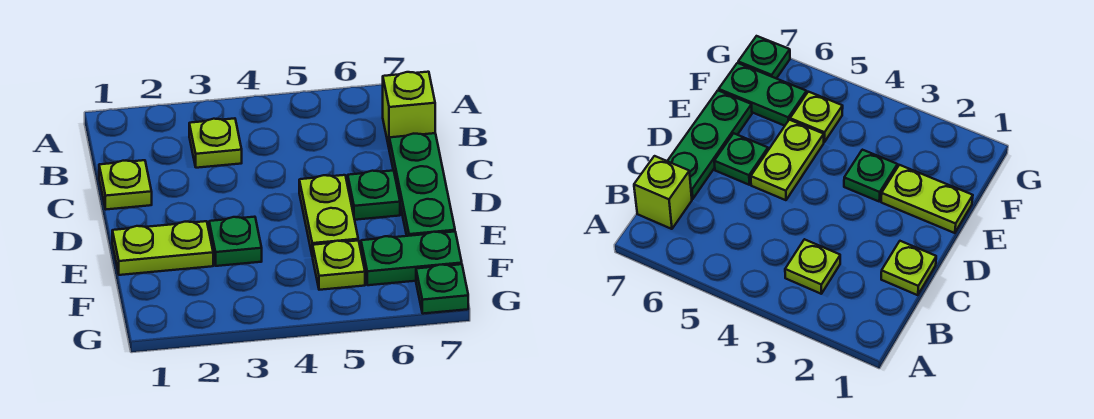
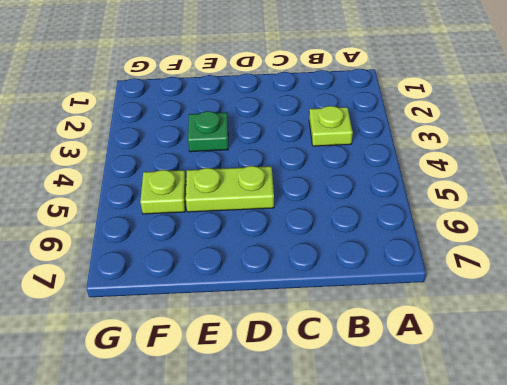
none -> lime brick B7 level 1
none -> lime plate C1 level 1

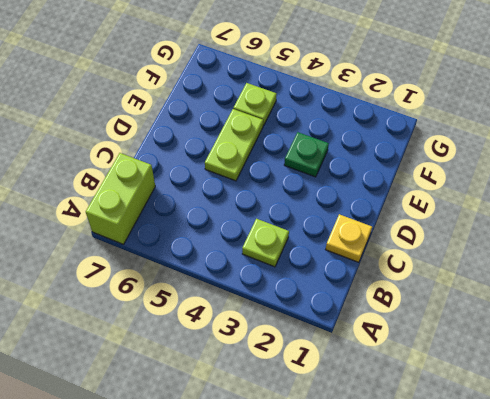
lime brick A7:B7 level 1 -> lime brick B7 level 1
yellow plate C1 level 1 -> lime plate C1 level 1
none -> green plate C7:E7 level 1
none -> green plate D6 level 1

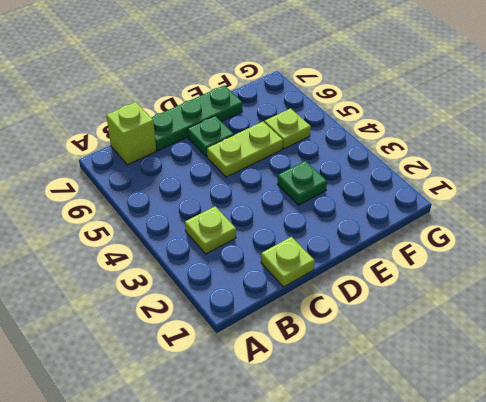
none -> lime plate E1:E2 level 1
none -> green plate F6:F7 level 1

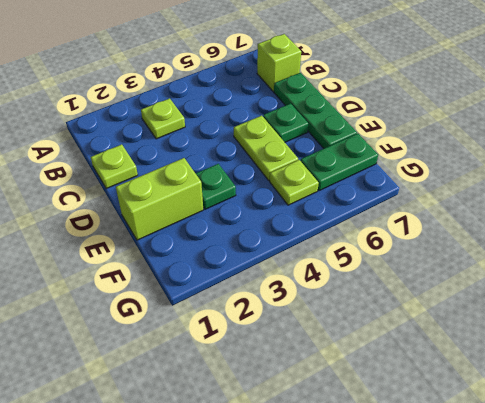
lime brick E1:E2 level 1 -> lime plate E1:E2 level 1
none -> green plate G7 level 1

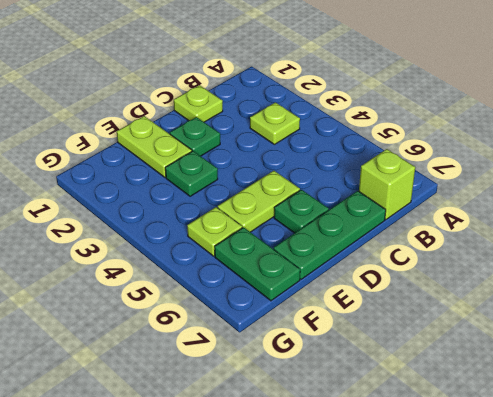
green plate D2 level 1 -> green plate G7 level 1

